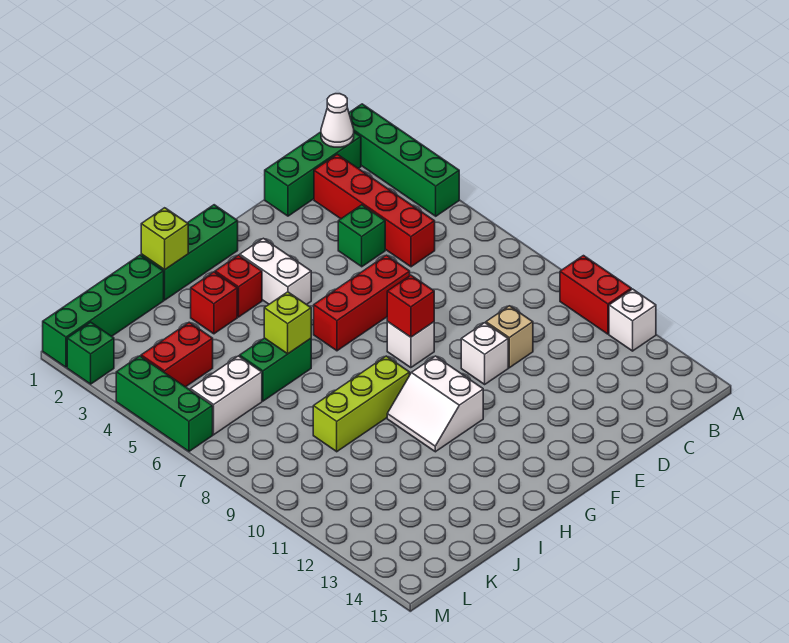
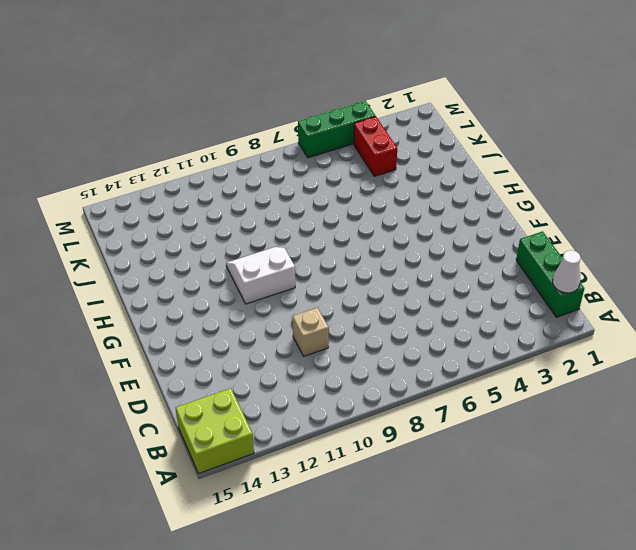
lime brick A14:B15 level 1 -> none
none -> green brick A1:A4 level 1
none -> red brick A10:A11 level 1
none -> white brick A12 level 1

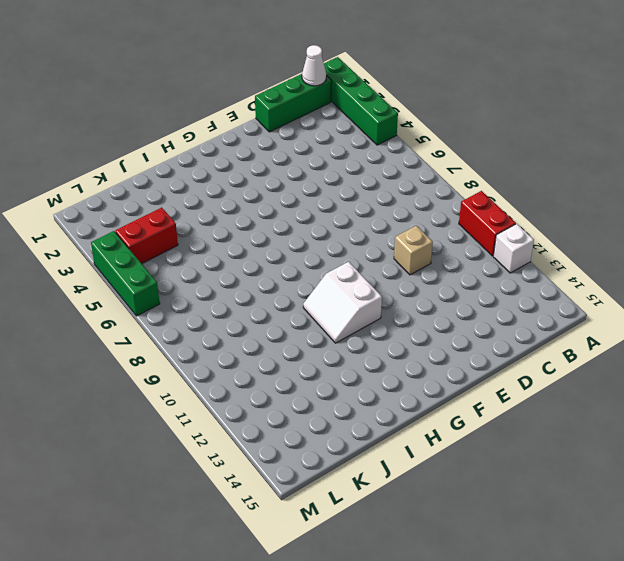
none -> red brick C2:C5 level 1
none -> green brick D4 level 1
none -> red brick E6:G6 level 1

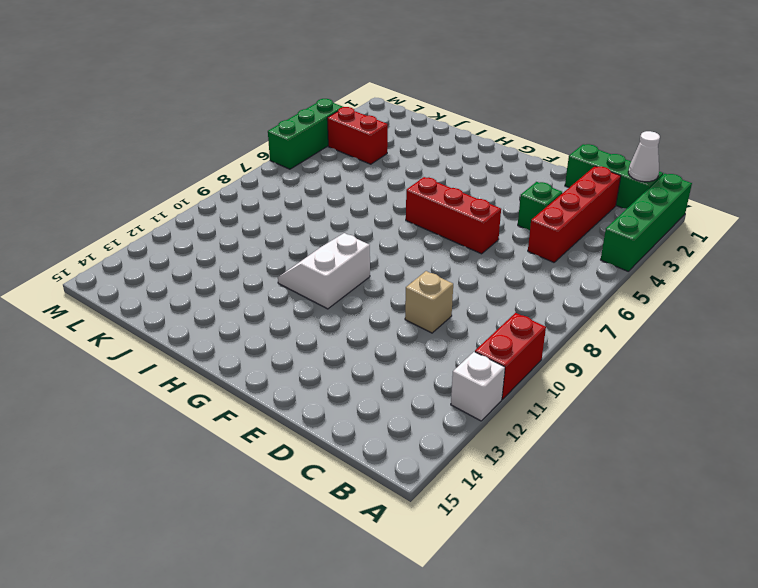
none -> white brick E10 level 1
none -> white brick F8 level 1
none -> green brick G1:I1 level 1

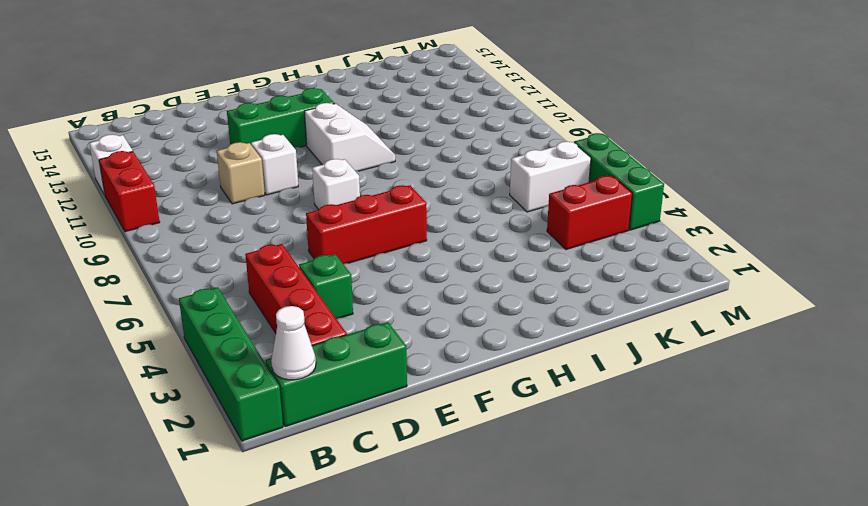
green brick E12:G12 level 1 -> green brick G1:I1 level 1
none -> white brick G3:G4 level 1
none -> red brick H3 level 1
none -> lime brick H9:J9 level 1

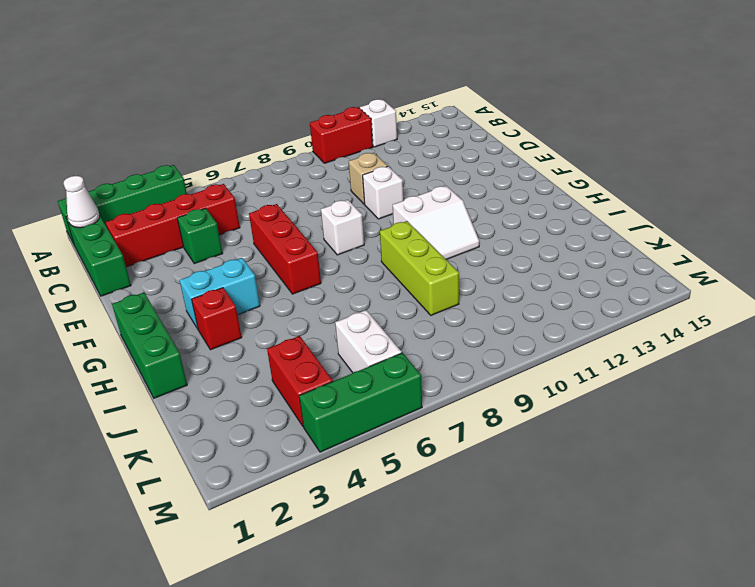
cyan brick G3:G4 level 1 -> white brick G3:G4 level 1
none -> red brick I3 level 1
none -> green brick I6:J6 level 1
none -> green brick J1:M1 level 1

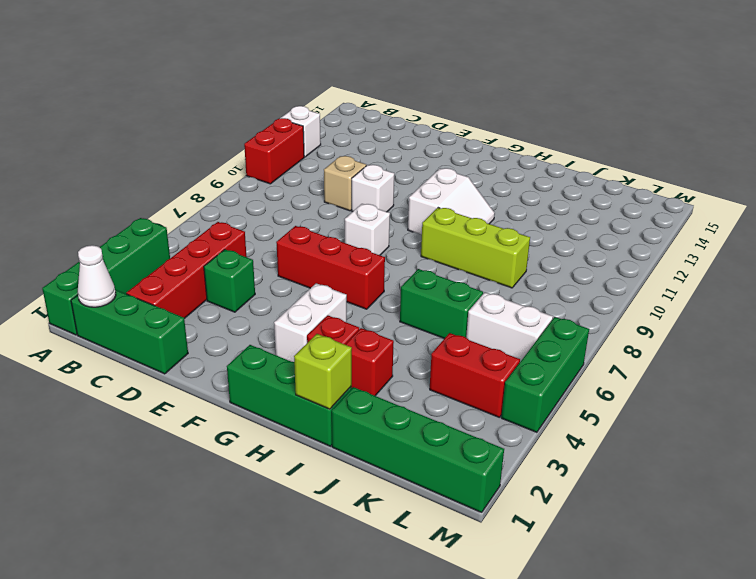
none -> green brick M2 level 1
none -> red brick F8 level 2
none -> lime brick I6 level 2

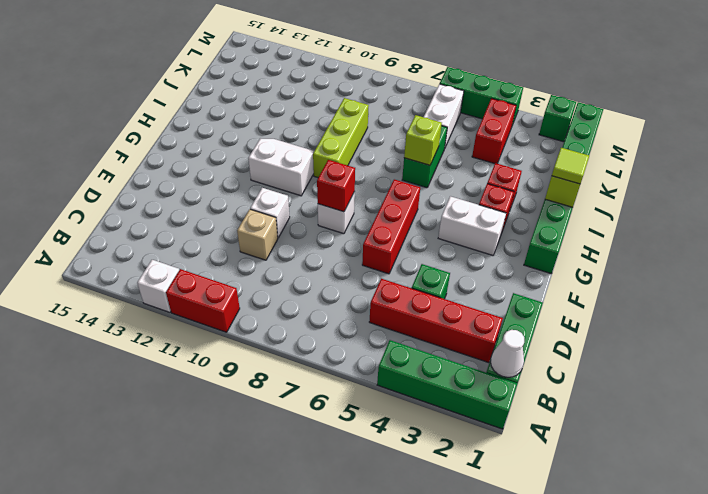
lime tile I1 level 3 -> none

